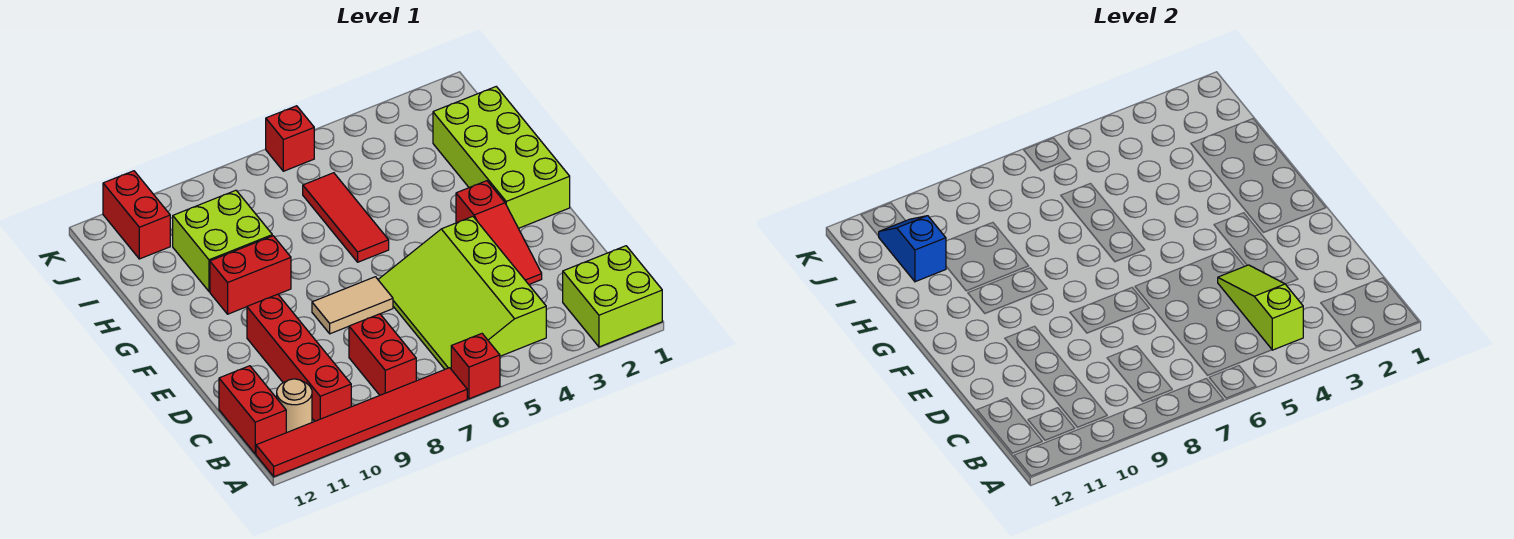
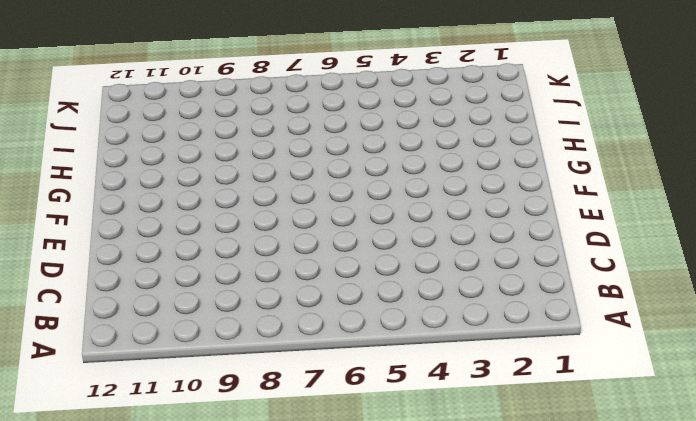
none -> lime brick A1:B2 level 1
none -> red brick A6 level 1
none -> red tile A7:A12 level 1

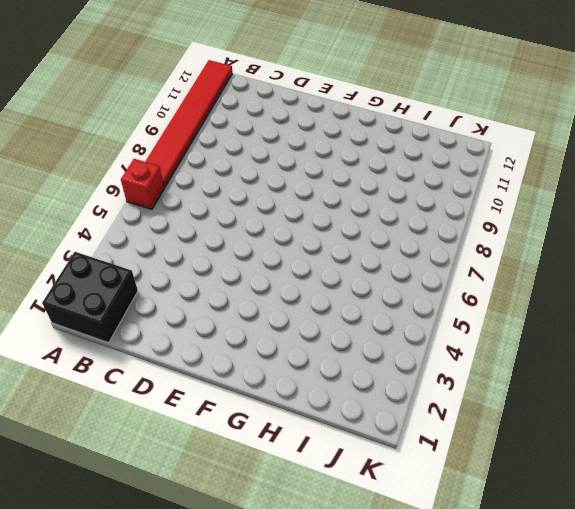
black brick A1:B2 level 1 -> lime brick A1:B2 level 1
none -> lime slope B4:E6 level 1 top 4
none -> red brick B8:C8 level 1
none -> red brick B10:E10 level 1

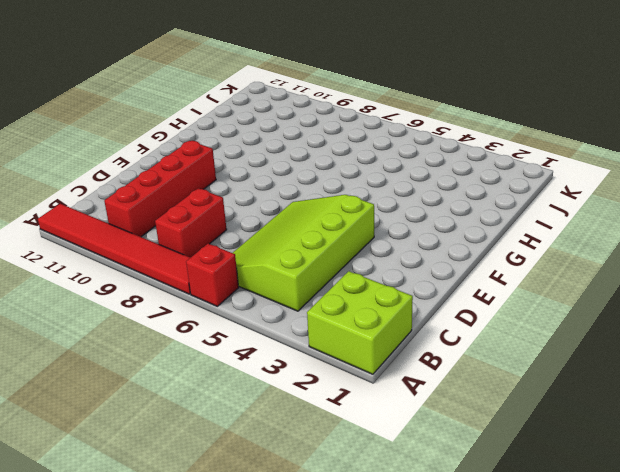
none -> tan round brick B11 level 1
none -> red brick B12:C12 level 1
none -> red slope D3:F3 level 1 top F

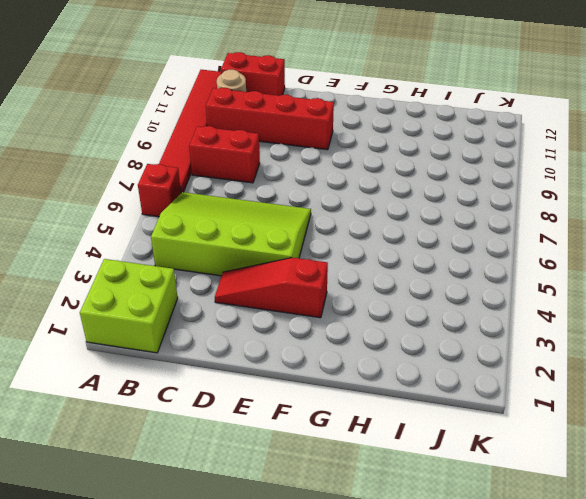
none -> tan tile E7:E8 level 1
none -> lime brick F1:I2 level 1
none -> red tile G6:I6 level 1

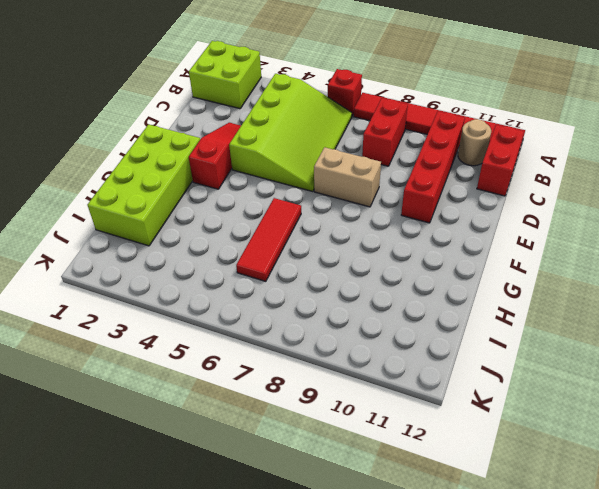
tan brick E7:E8 level 1 -> tan tile E7:E8 level 1
none -> red brick G9:G10 level 1
none -> lime brick H9:I10 level 1
none -> red brick J11:K11 level 1

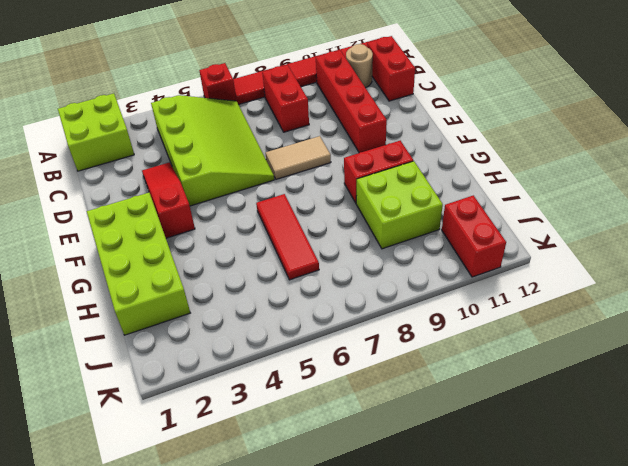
none -> red brick K6 level 1
none -> lime slope B4:D4 level 2 top B
none -> blue slope I11:J11 level 2 top I

